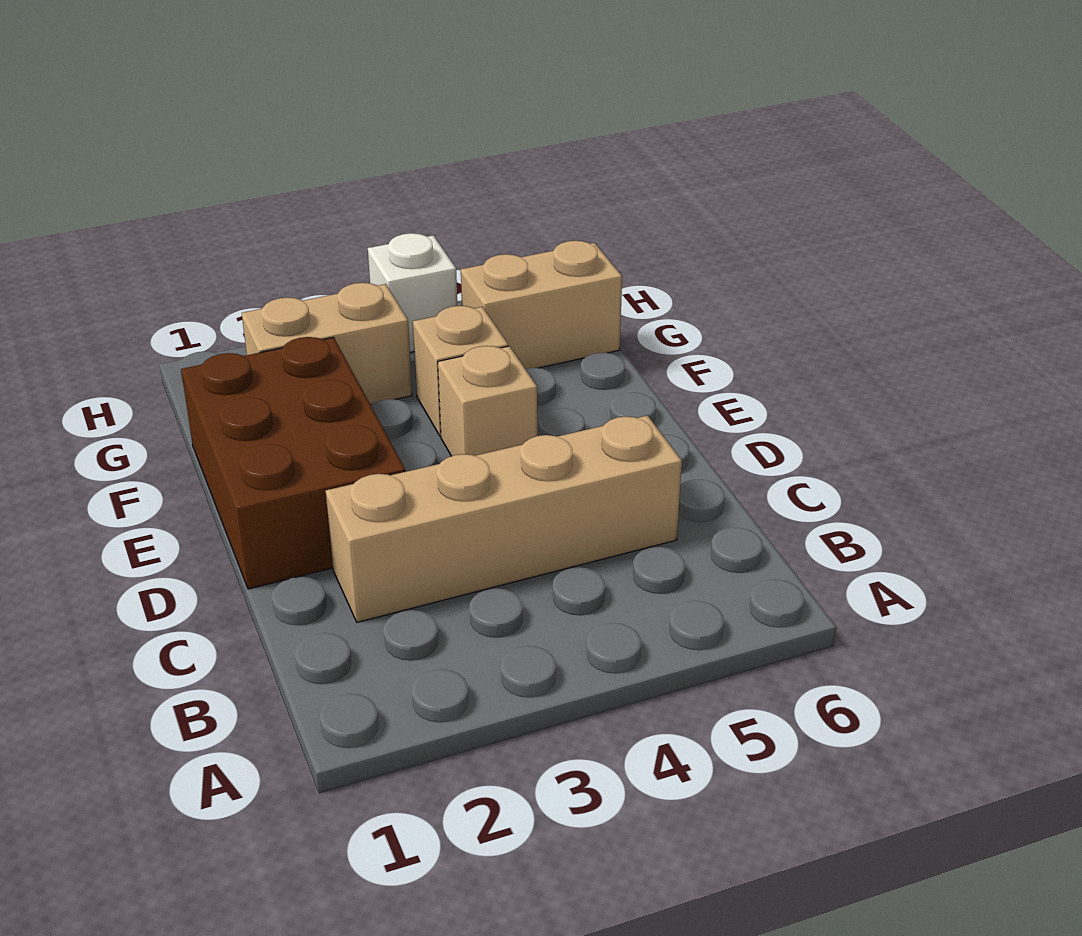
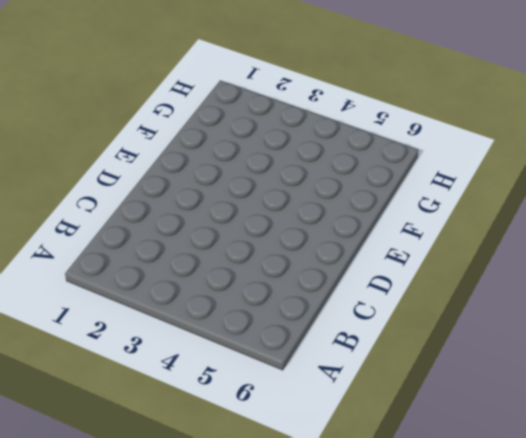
none -> tan brick C2:C5 level 1
none -> brown brick D1:F2 level 1

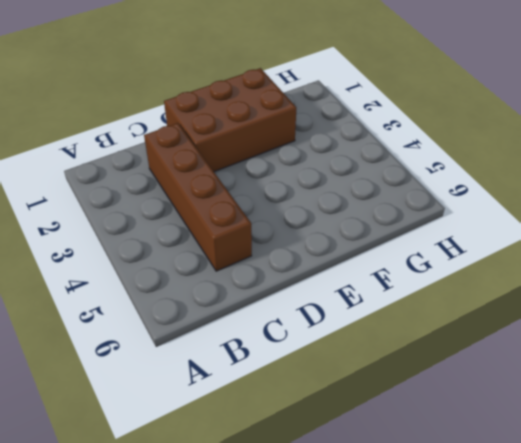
brown brick C2:C5 level 1 -> tan brick C2:C5 level 1
none -> tan brick E4 level 1
none -> tan brick F4 level 1

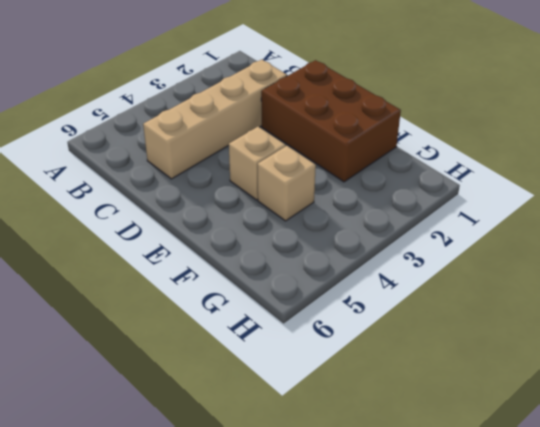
none -> tan brick G2:G3 level 1
none -> tan brick G5:G6 level 1

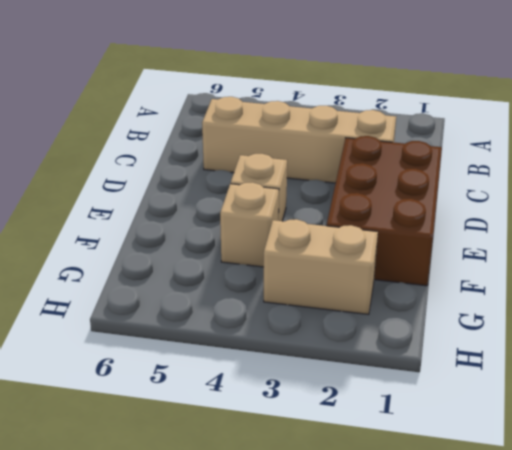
none -> tan brick G5:G6 level 1
none -> white brick H4 level 1

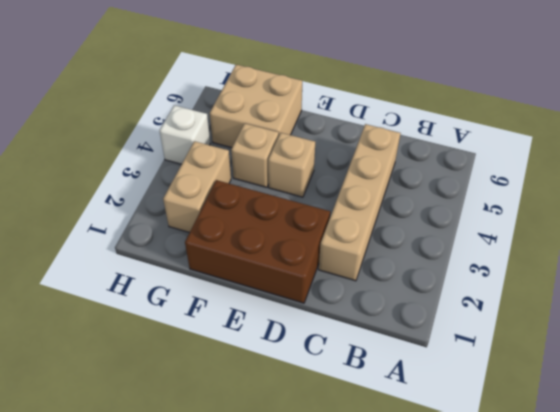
tan brick F5:G6 level 1 -> tan brick G5:G6 level 1

